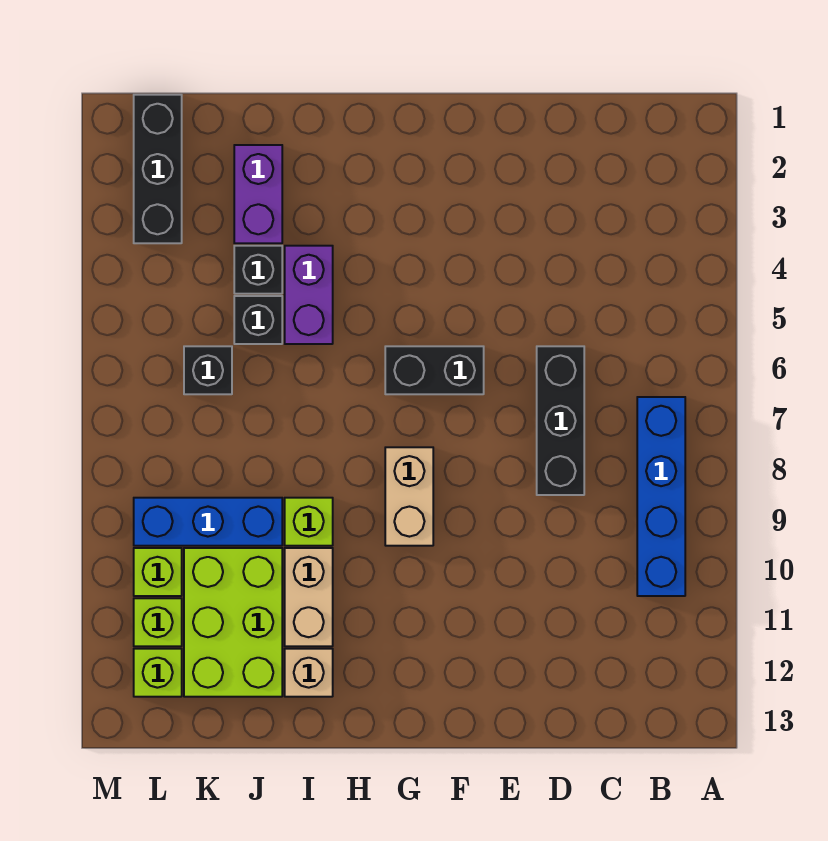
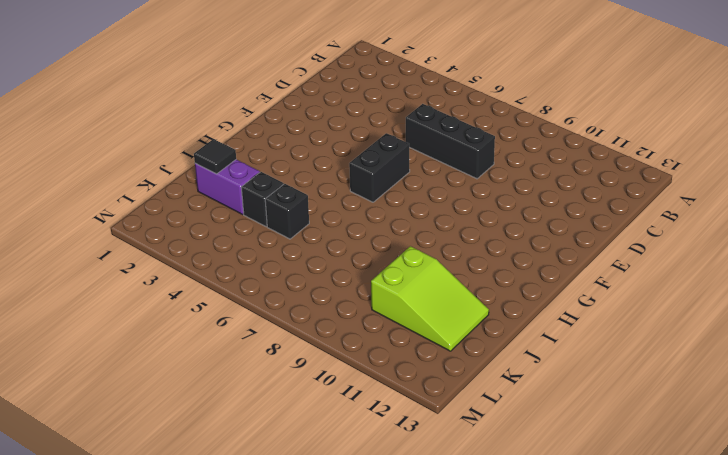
black tile J2 level 2 -> none
lime slope J10:K12 level 1 top 10 -> lime brick J10:K12 level 1
none -> blue brick B7:B10 level 1
none -> tan brick G8:G9 level 1
none -> purple brick I4:I5 level 1

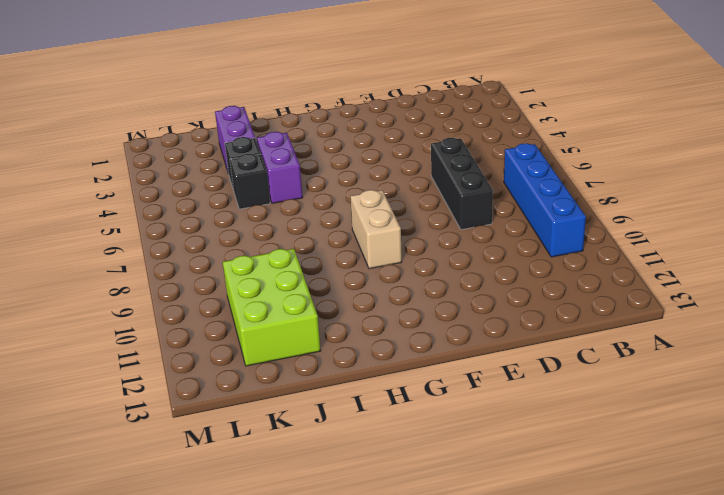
none -> black brick F6:G6 level 1
none -> lime brick I9 level 1
none -> tan brick I10:I11 level 1

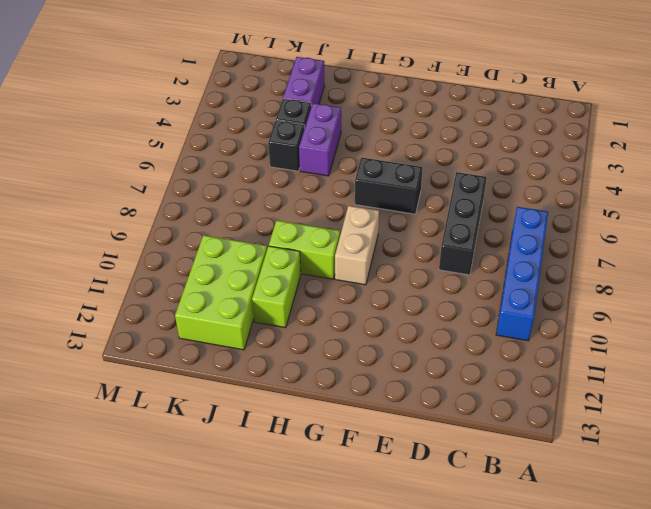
lime brick H9:I9 level 1 -> lime brick I9 level 1
lime brick I10:I11 level 1 -> tan brick I10:I11 level 1
none -> tan brick I12 level 1
none -> blue brick J9:L9 level 1
none -> black brick K6 level 1

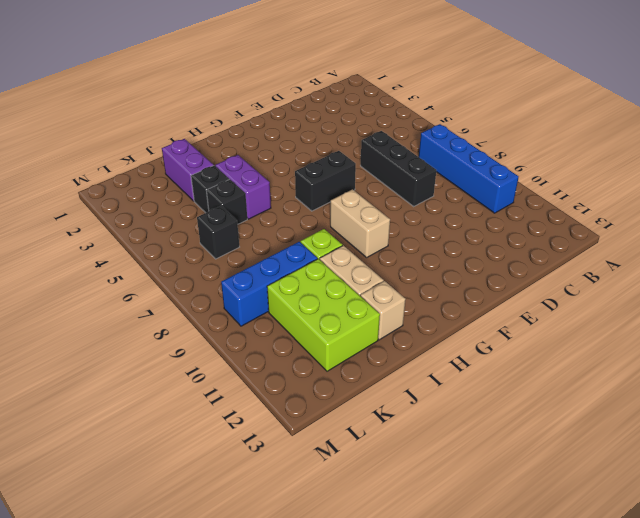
none -> black brick L1:L3 level 1
none -> lime brick L10 level 1
none -> lime brick L11 level 1

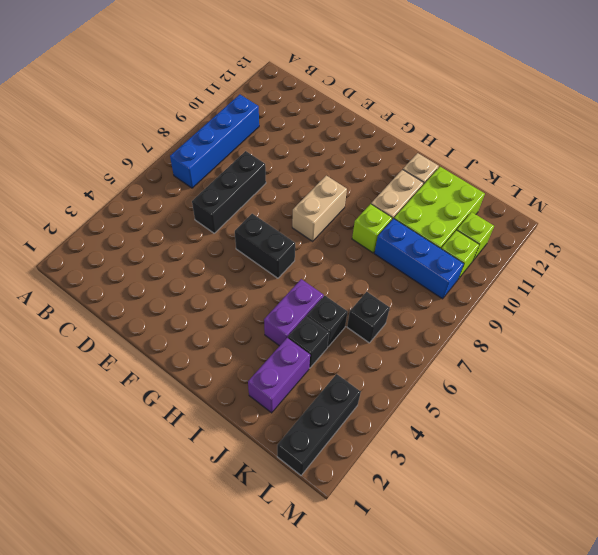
none -> lime brick L12 level 1

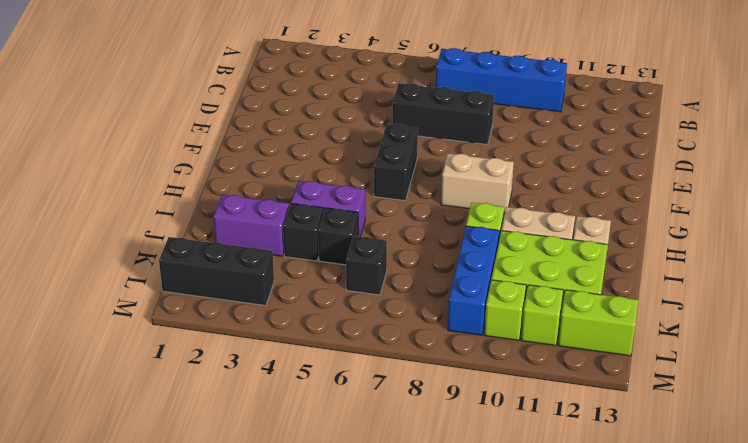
lime brick L12:L13 level 1 -> lime brick L12 level 1

